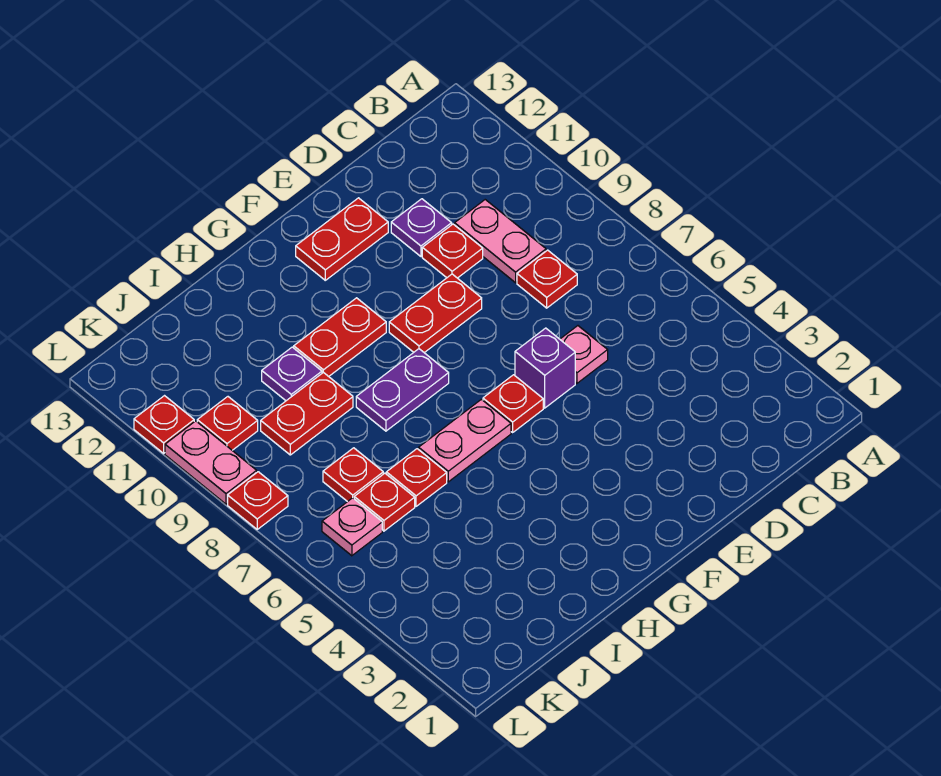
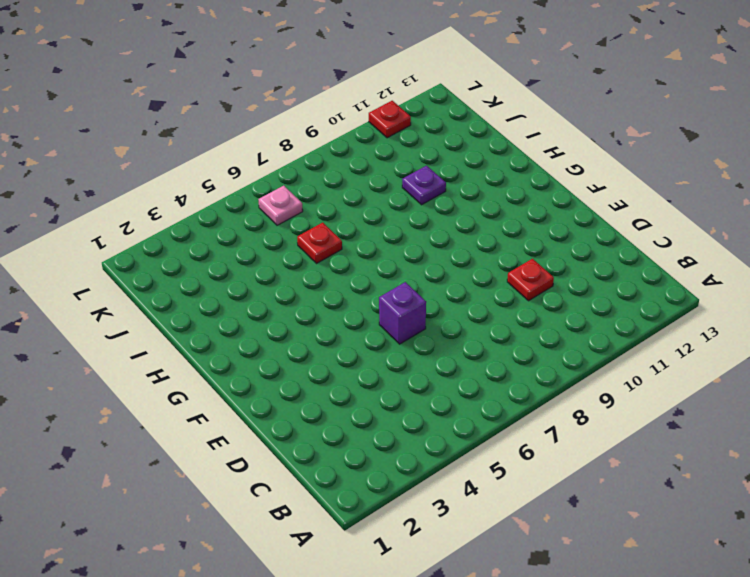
none -> red plate C8 level 1
none -> pink plate C9:C10 level 1
none -> pink plate D6 level 1

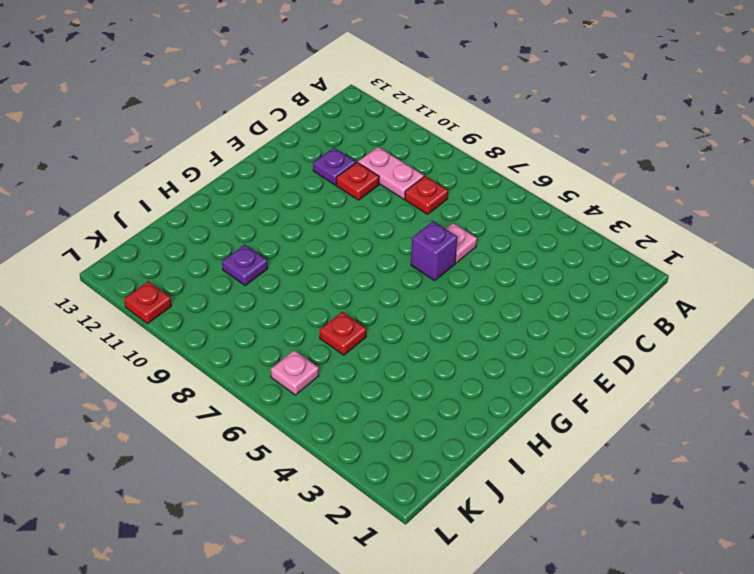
none -> red plate E9:F9 level 1
none -> red plate E12:F12 level 1
none -> red plate F6 level 1

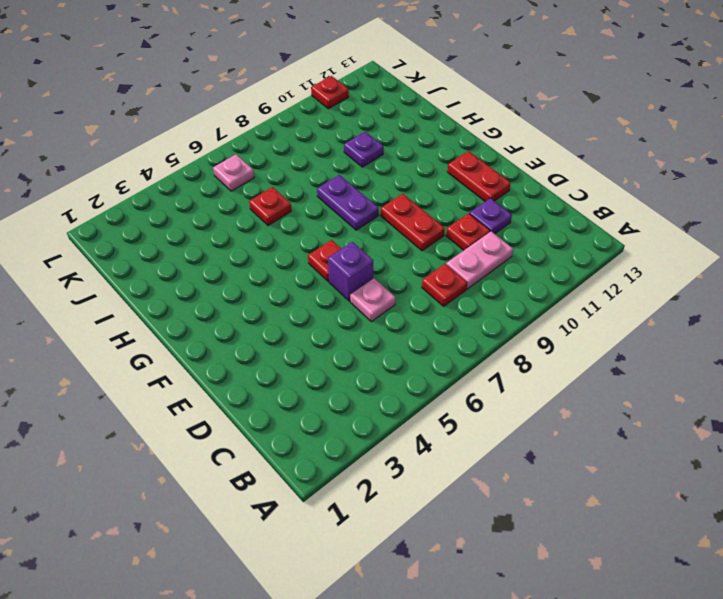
none -> pink plate G6:H6 level 1
none -> red plate G10:H10 level 1
none -> red plate I9:J9 level 1

